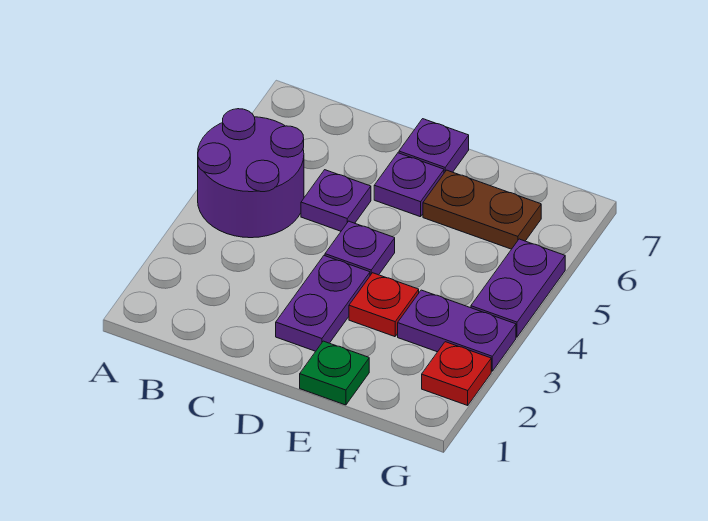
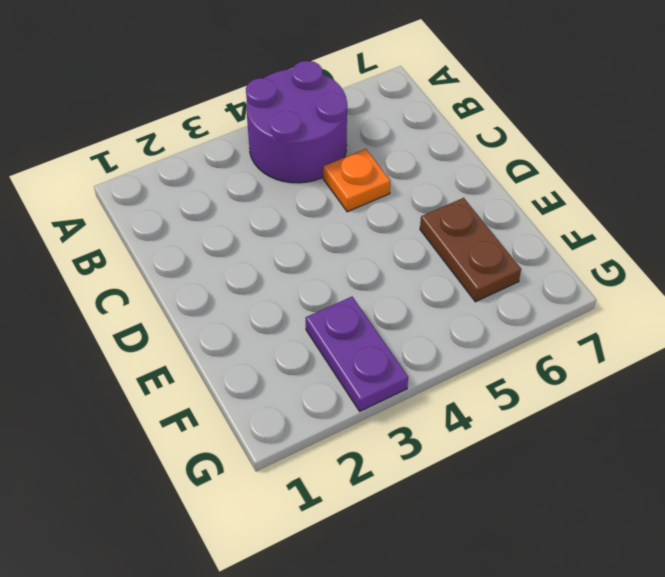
orange plate C5 level 1 -> purple plate C5 level 1
none -> purple plate D2:D3 level 1
none -> purple plate D4 level 1
none -> purple plate D6 level 1

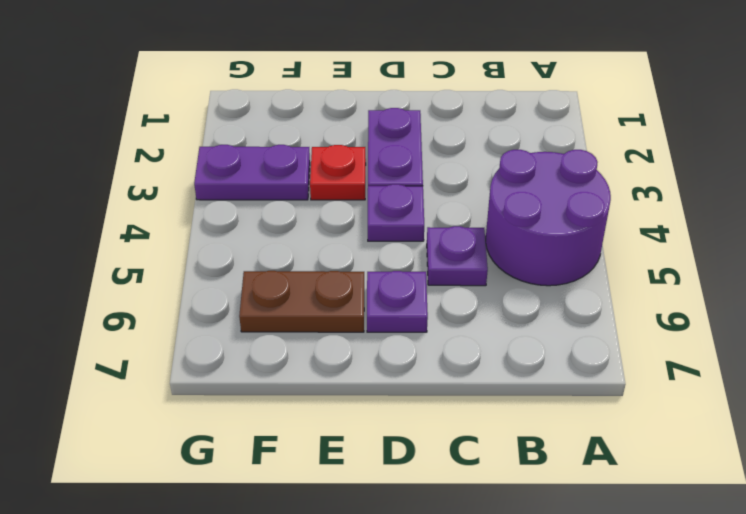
none -> purple plate D7 level 1
none -> green plate E1 level 1
none -> red plate G2 level 1

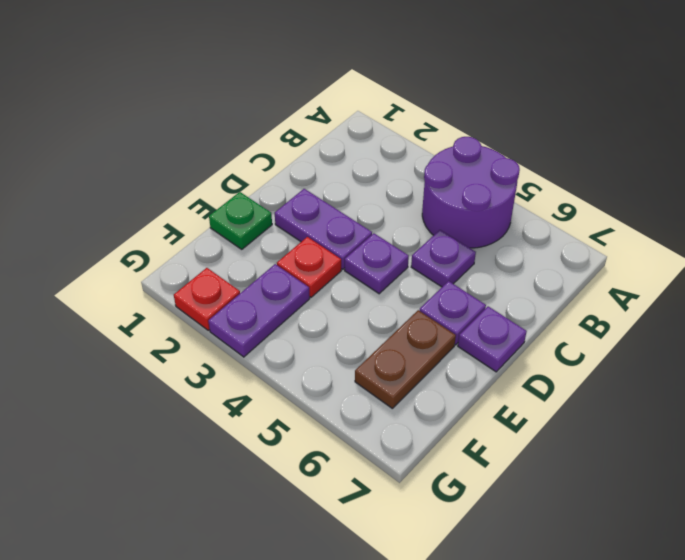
none -> purple plate G4:G5 level 1

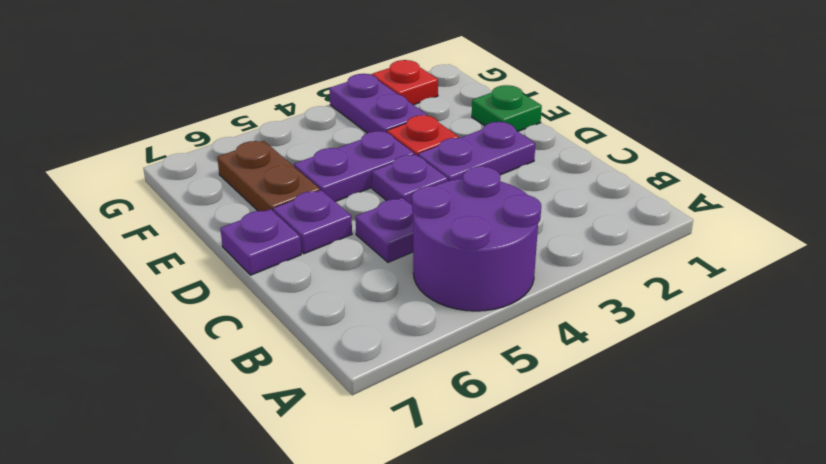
purple plate E4:E5 level 1 -> purple plate G4:G5 level 1

